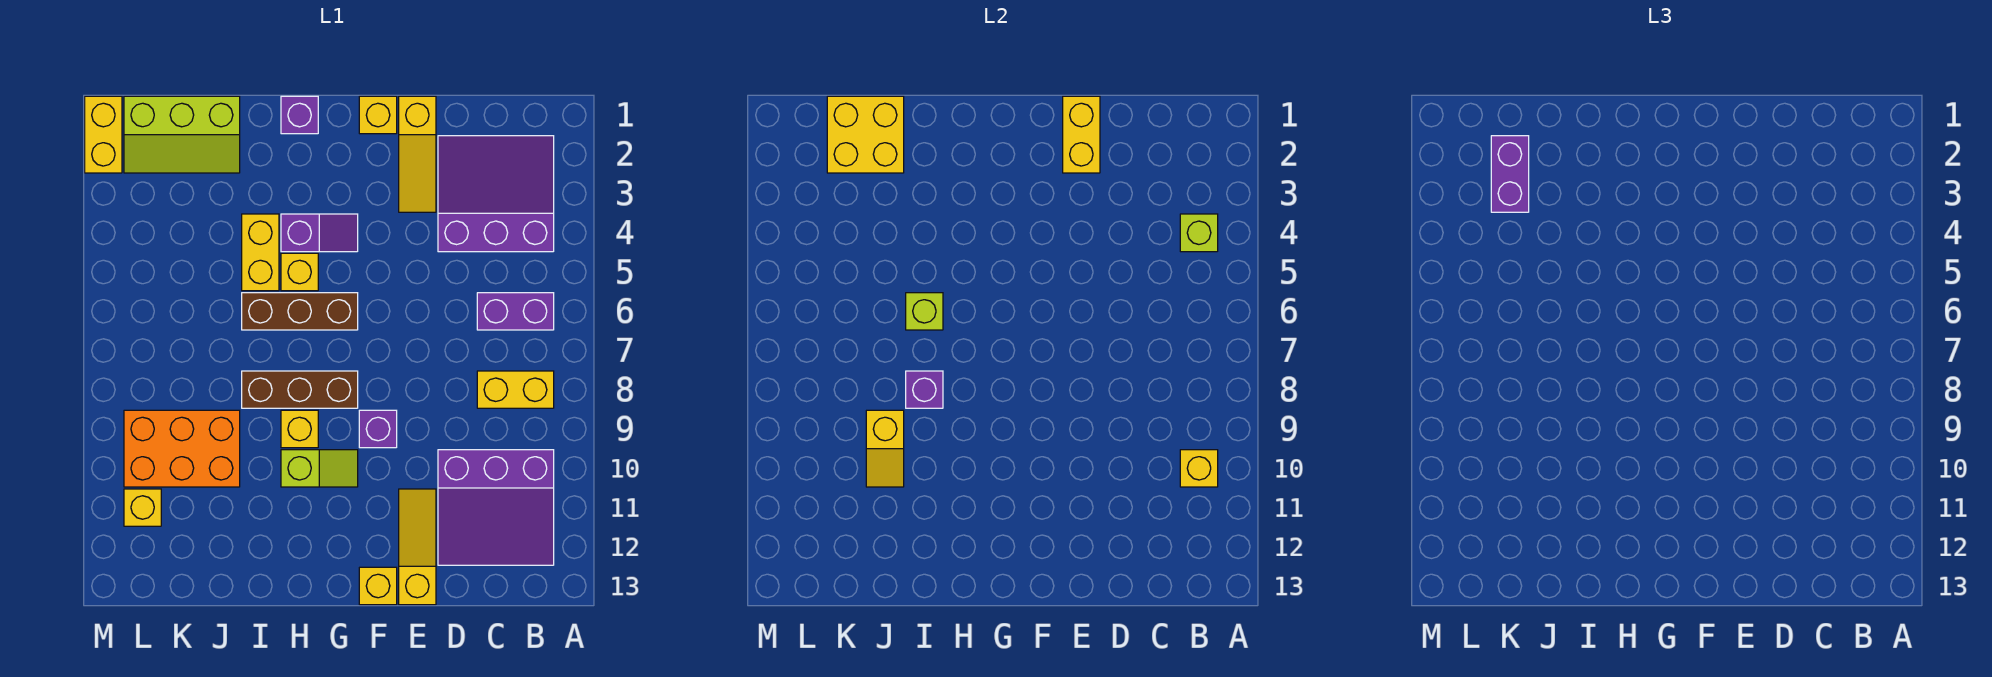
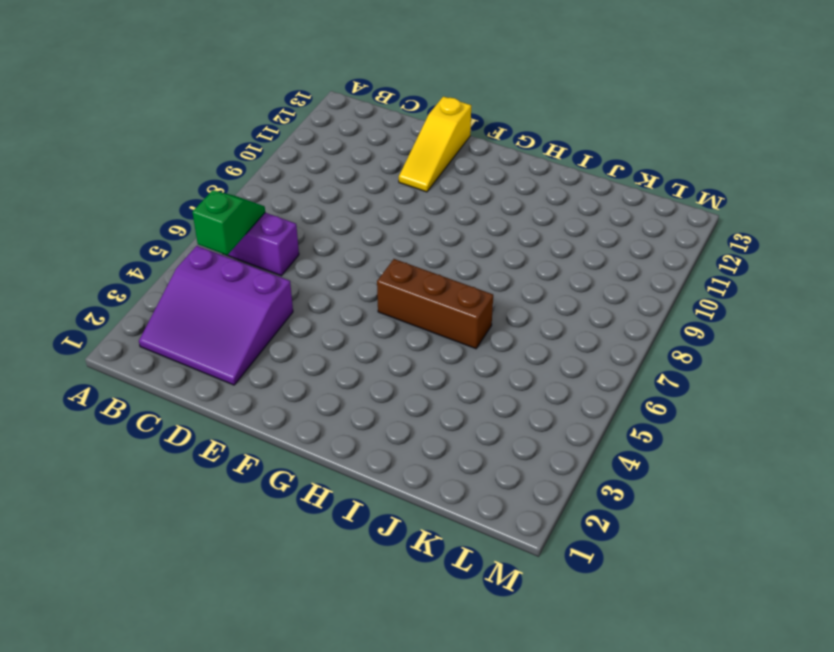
green slope B5:B6 level 2 top 5 -> none
none -> yellow brick B8:C8 level 1
none -> purple slope B10:D12 level 1 top 10
none -> yellow slope E1:E3 level 1 top 1

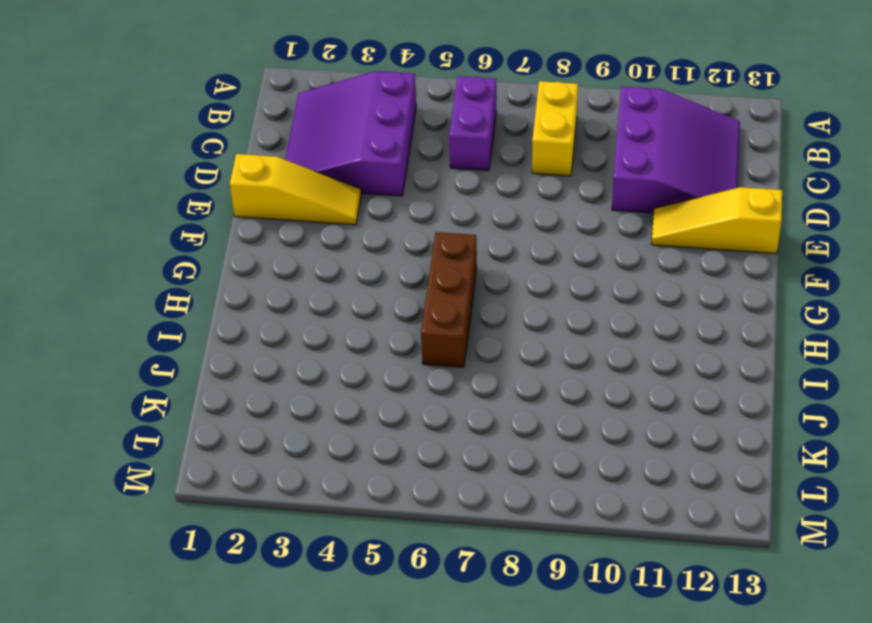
none -> yellow brick F1 level 1
none -> purple brick F9 level 1
none -> yellow brick F13 level 1

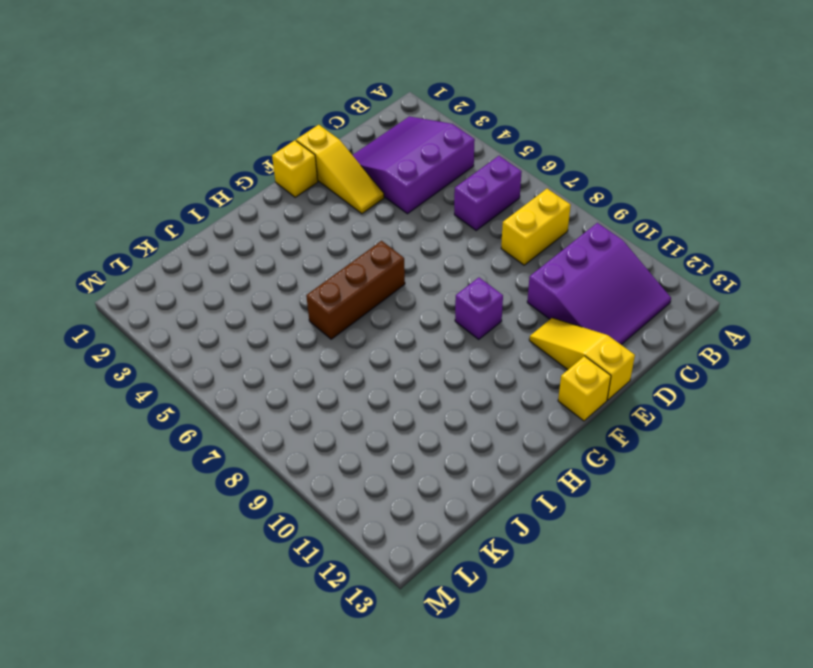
none -> purple slope G4:H4 level 1 top H
none -> brown brick G8:I8 level 1
none -> lime slope G10:H10 level 1 top H

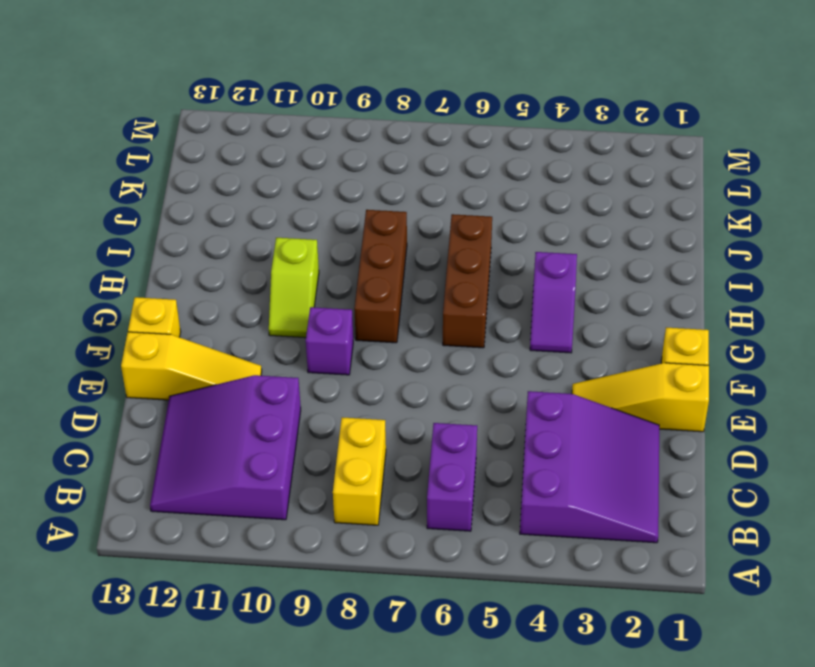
none -> purple brick H1 level 1
none -> yellow brick H5 level 1
none -> yellow brick H9 level 1

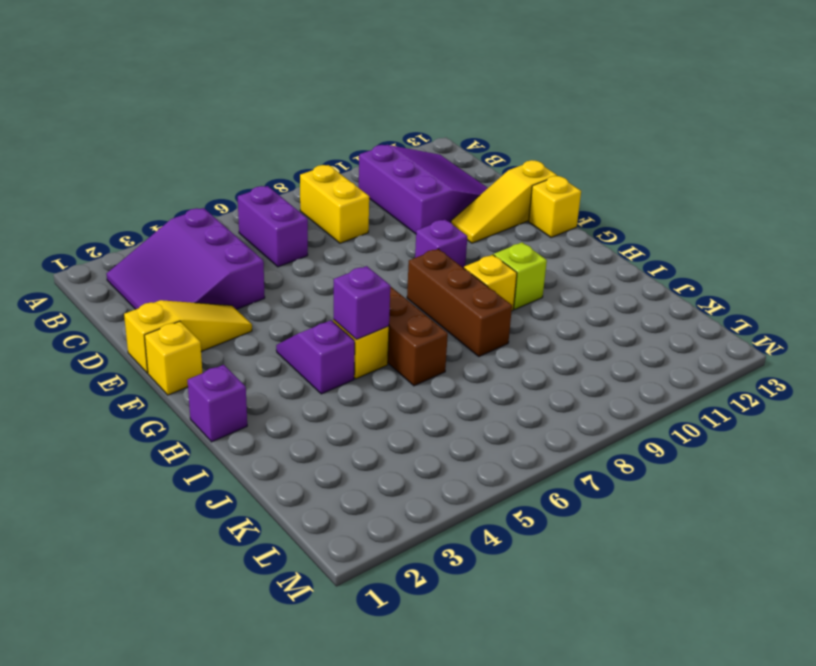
purple brick H5 level 2 -> purple brick I8 level 2
none -> yellow brick I4:I5 level 1
none -> lime slope J1:L2 level 1 top 1
none -> orange brick J9:L10 level 1

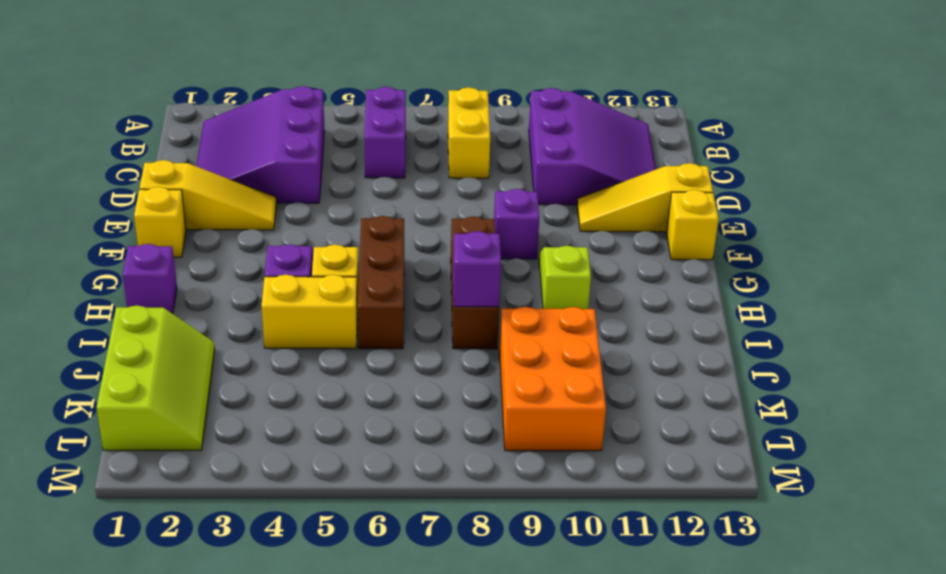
none -> yellow brick H9 level 1
none -> yellow brick L11 level 1
none -> yellow brick M1:M2 level 1

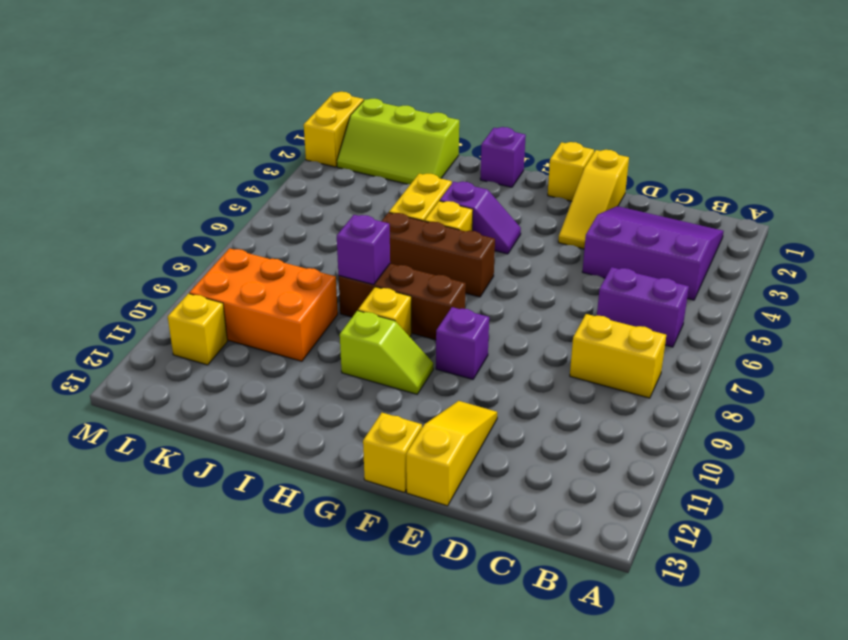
none -> purple slope B10:D12 level 1 top 10
none -> lime brick B4 level 2
none -> yellow brick B10 level 2

